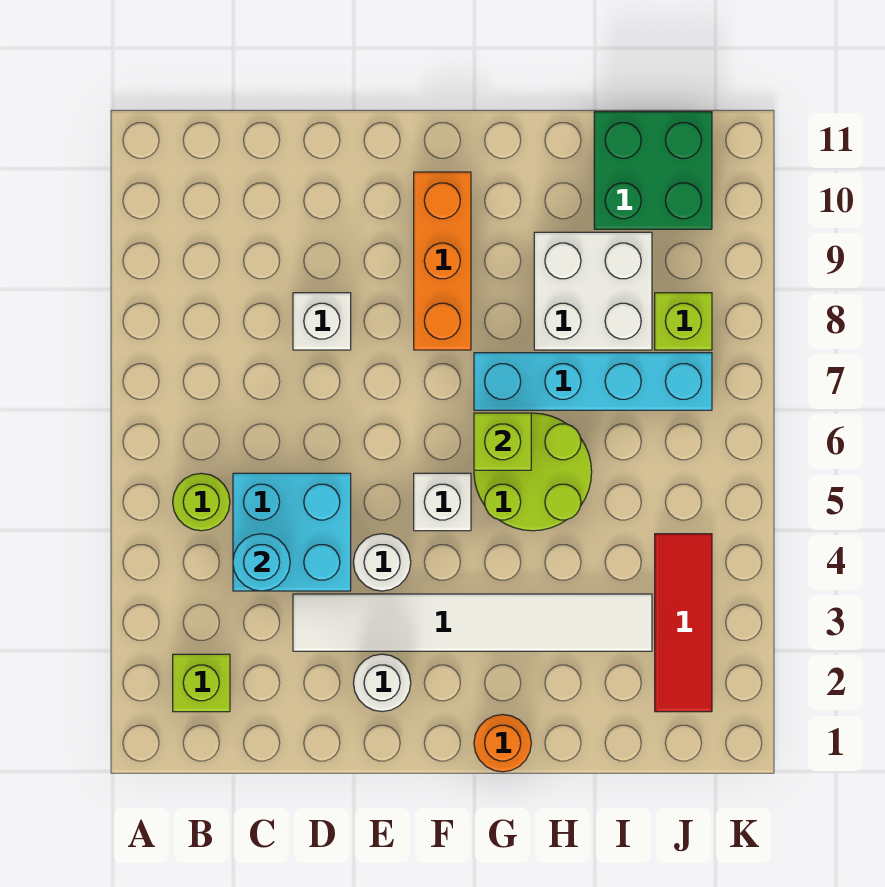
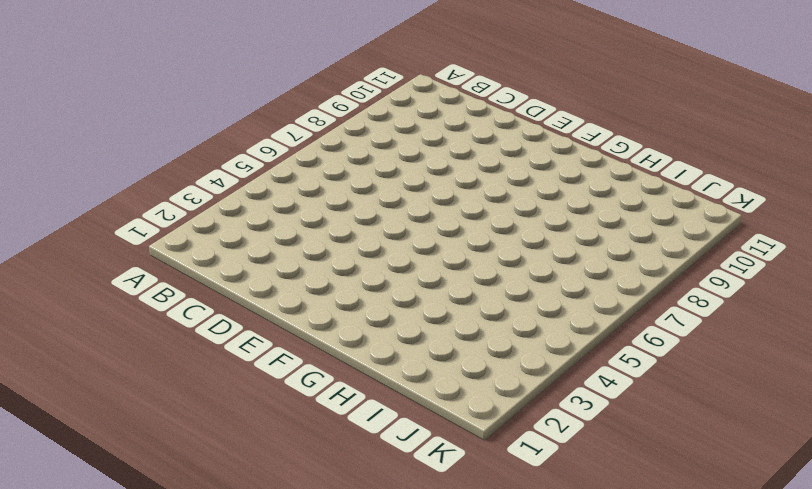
none -> lime brick B2 level 1
none -> lime round brick B5 level 1
none -> cyan brick C4:D5 level 1

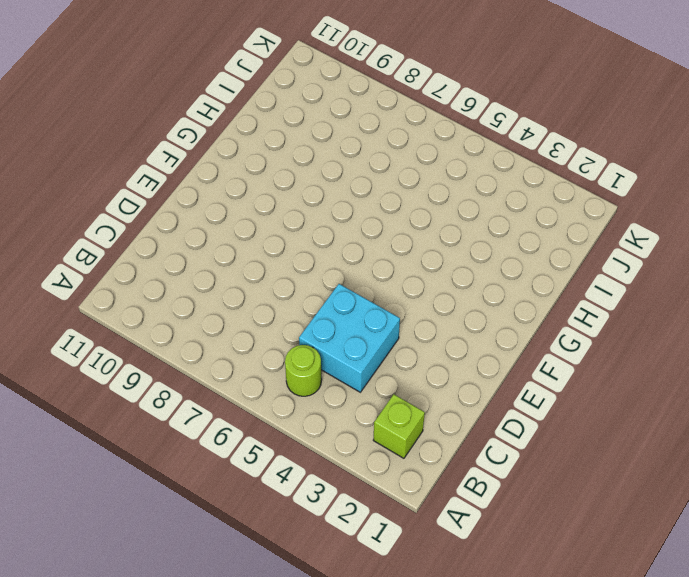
none -> white tile D3:I3 level 1
none -> white brick D8 level 1
none -> white round brick E2 level 1

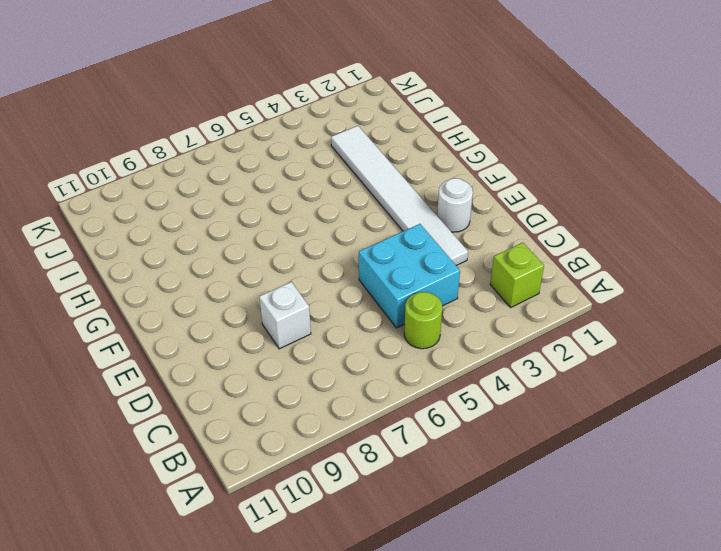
none -> white round brick E4 level 1
none -> white brick F5 level 1
none -> orange brick F8:F10 level 1

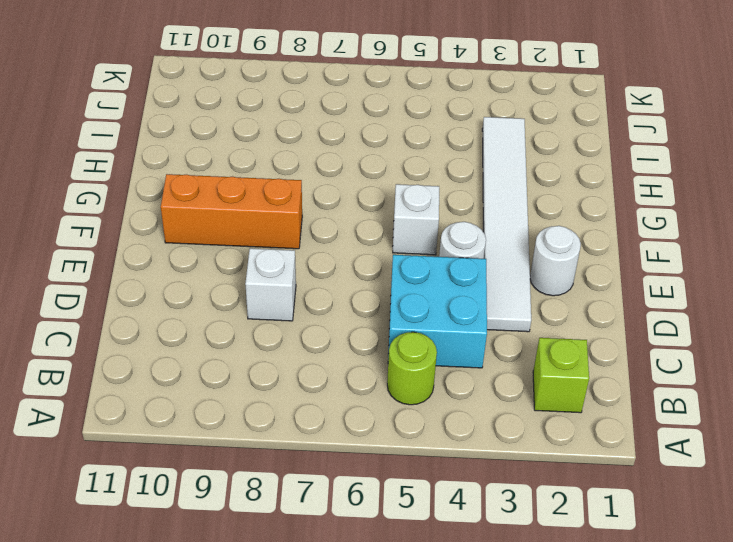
none -> orange round brick G1 level 1
none -> lime round brick G5:H6 level 1
none -> cyan brick G7:J7 level 1

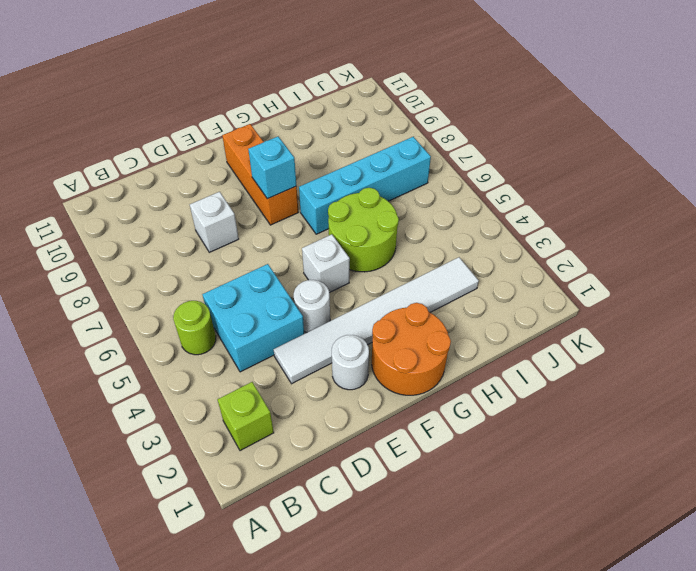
orange round brick F1:G2 level 1 -> orange round brick G1 level 1
cyan brick F8 level 2 -> none
none -> white brick H8:I9 level 1
none -> green brick I10:J11 level 1
none -> red tile J2:J4 level 1

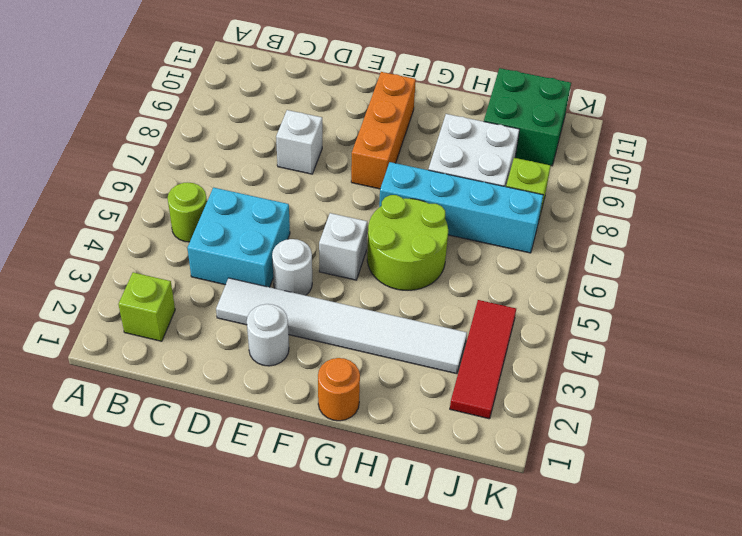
none -> cyan round brick C4 level 2
none -> lime brick G6 level 2

